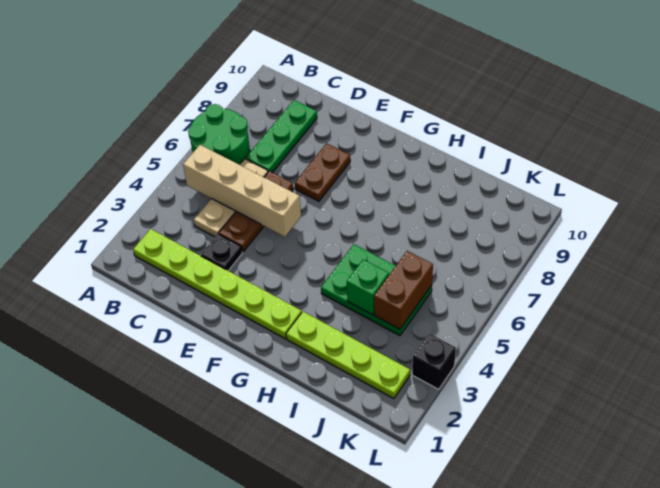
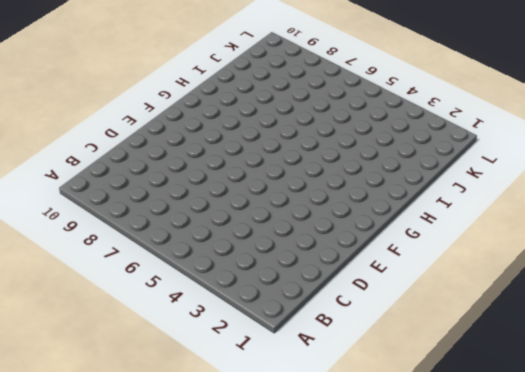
none -> green round brick A6:B7 level 1
none -> lime plate B2:G2 level 1
none -> tan plate C4:C6 level 1

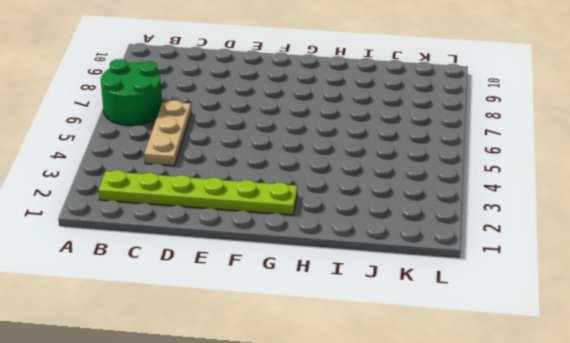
none -> green plate C7:C9 level 1
none -> black plate D3 level 1
none -> brown plate D4:D6 level 1

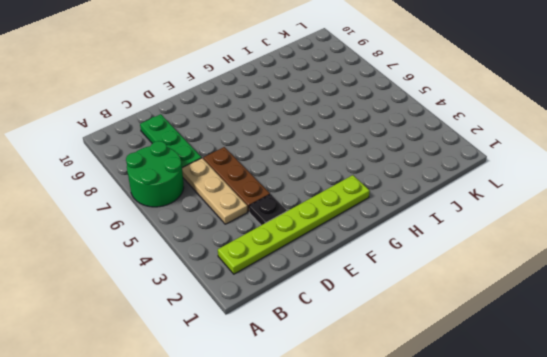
none -> brown plate E7:E8 level 1
none -> lime plate H2:K2 level 1
none -> green plate H4:J5 level 1

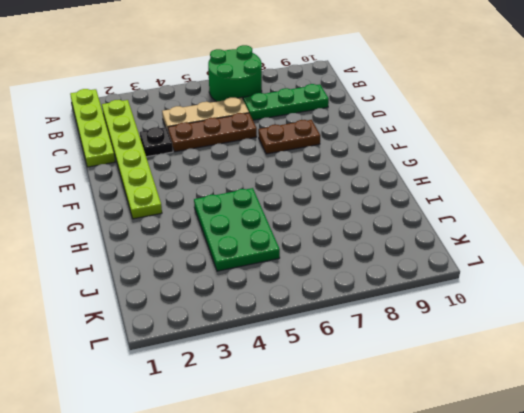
lime plate A1:D1 level 1 -> lime plate H2:K2 level 1
none -> black brick L3 level 1
none -> tan brick B5:E5 level 2
none -> green brick I4 level 2

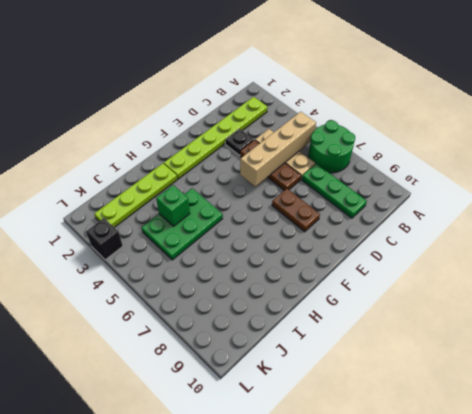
none -> brown brick J4:J5 level 2

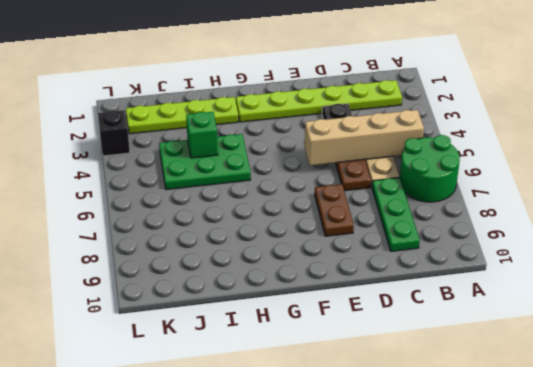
none -> brown brick J4:J5 level 2

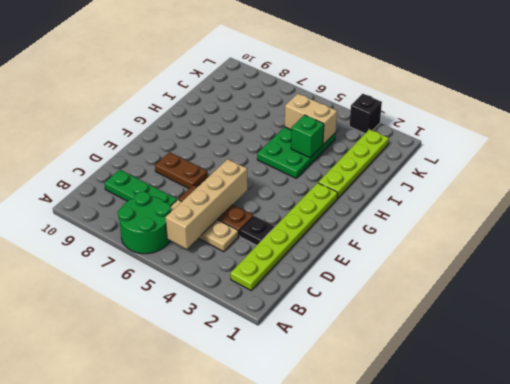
tan brick J4:J5 level 2 -> brown brick J4:J5 level 2

